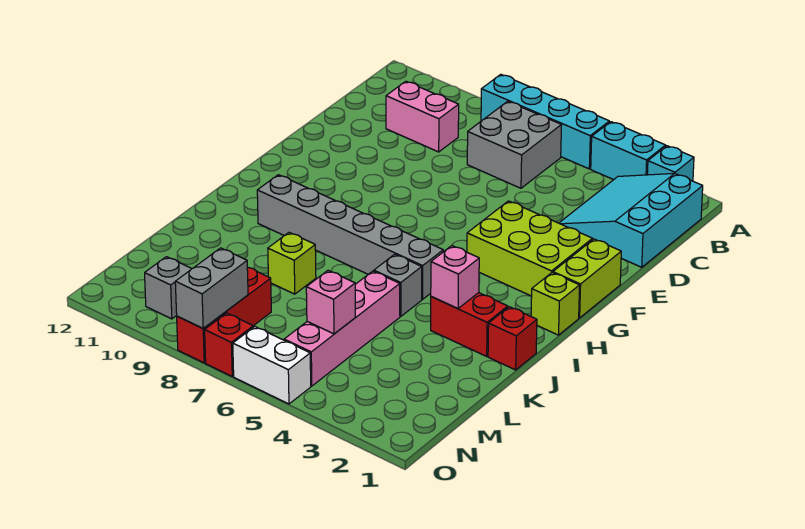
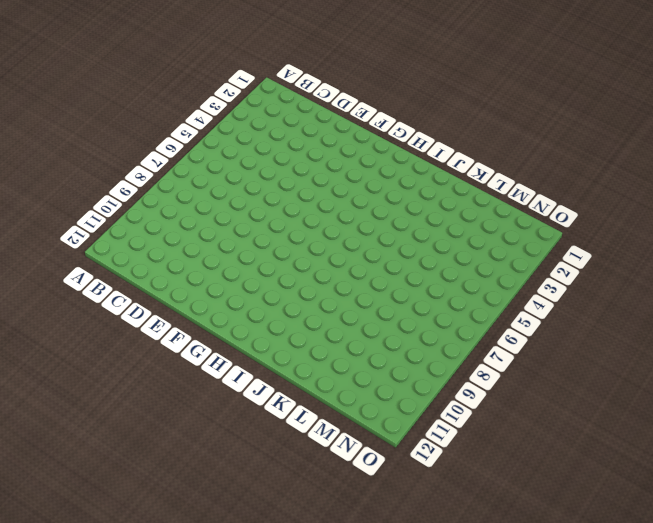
none -> cyan brick A2 level 1
none -> cyan brick A3:A4 level 1
none -> cyan brick A5:A8 level 1

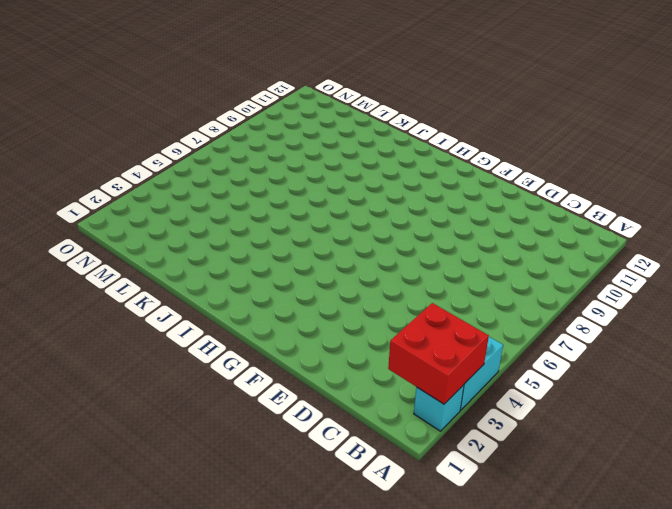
red brick A2:B3 level 2 -> none
none -> cyan brick A5:A8 level 1
none -> cyan slope B1:D3 level 1 top 1
none -> grey brick B6:C7 level 1

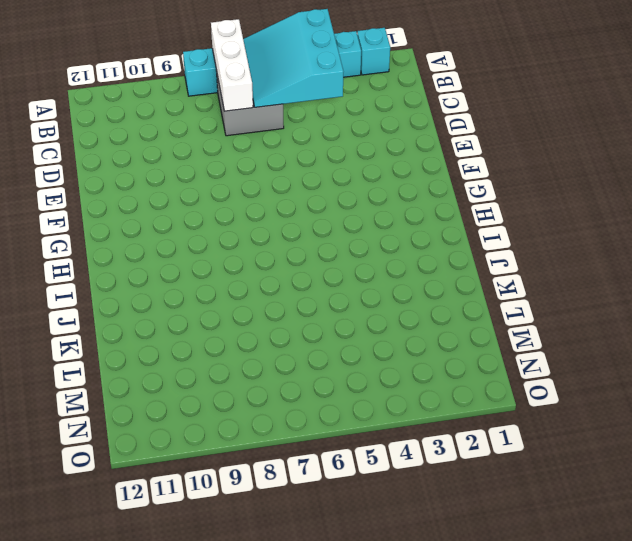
cyan slope A4:C6 level 2 top 4 -> cyan slope B1:D3 level 1 top 1
white brick A7:C7 level 2 -> none
none -> pink brick C9:C10 level 1
none -> lime brick F1:G1 level 1
none -> lime brick F2:G4 level 1

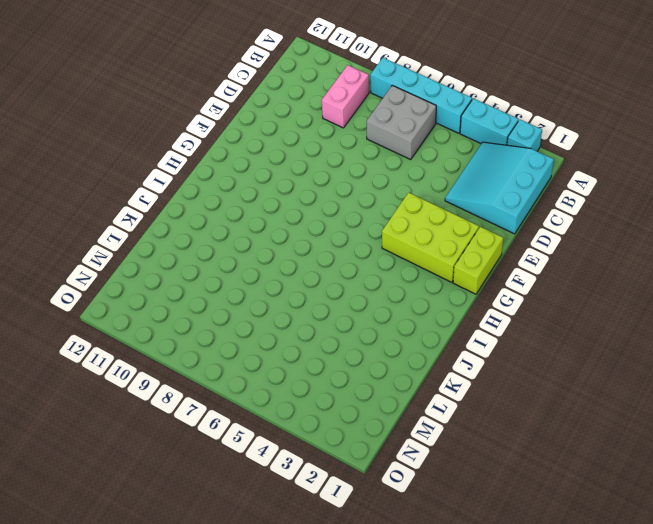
pink brick B9:C9 level 1 -> pink brick C9:C10 level 1
none -> lime brick H1 level 1
none -> grey brick I5:I10 level 1
none -> red brick J1 level 1

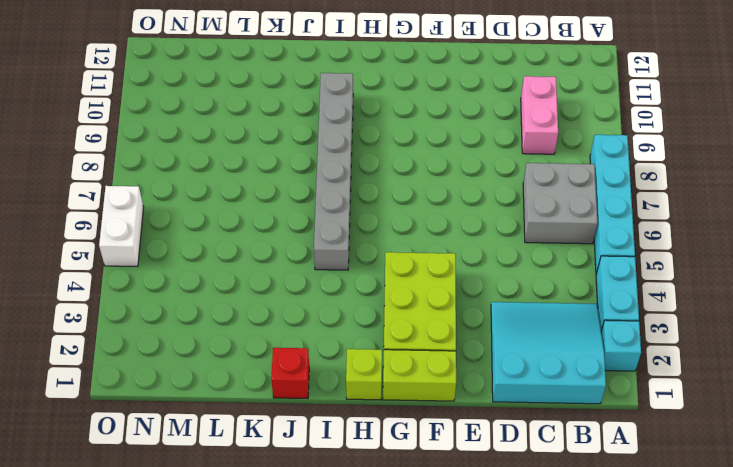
none -> red brick J2:J3 level 1
none -> grey brick J5 level 1
none -> pink brick K5:N5 level 1

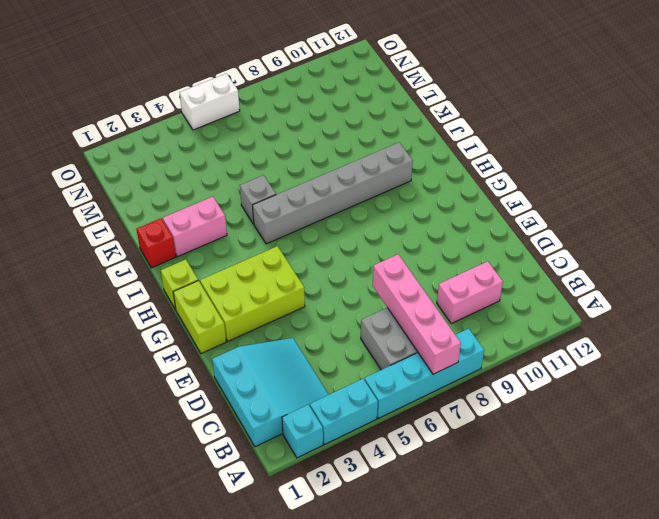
pink brick A7:D7 level 2 -> pink brick K5:N5 level 1
pink brick J2:J3 level 1 -> red brick J2:J3 level 1
none -> lime brick K8 level 1
none -> red brick M8:O8 level 1
none -> grey brick N10 level 1

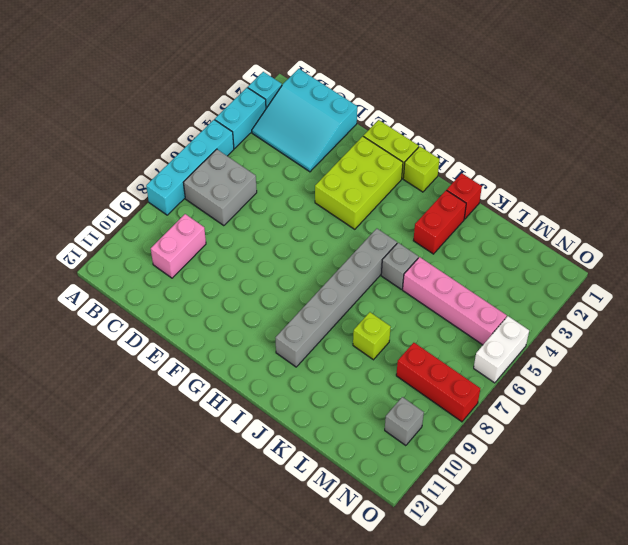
none -> red brick O7 level 1
none -> pink brick J3 level 2
none -> pink brick M5 level 2

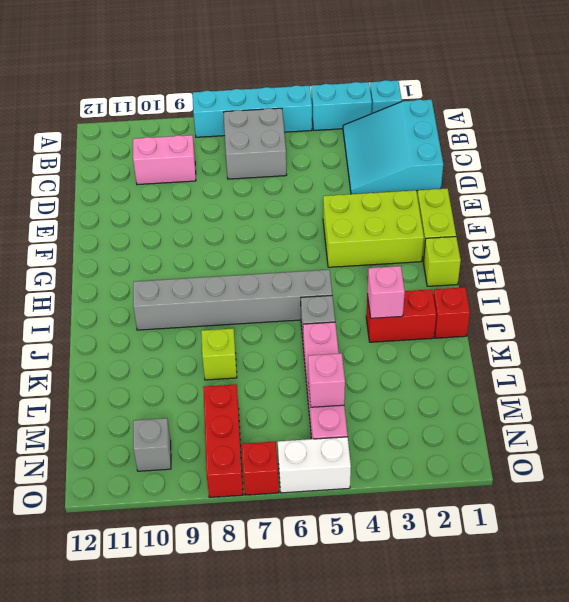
none -> grey brick N8:O8 level 2

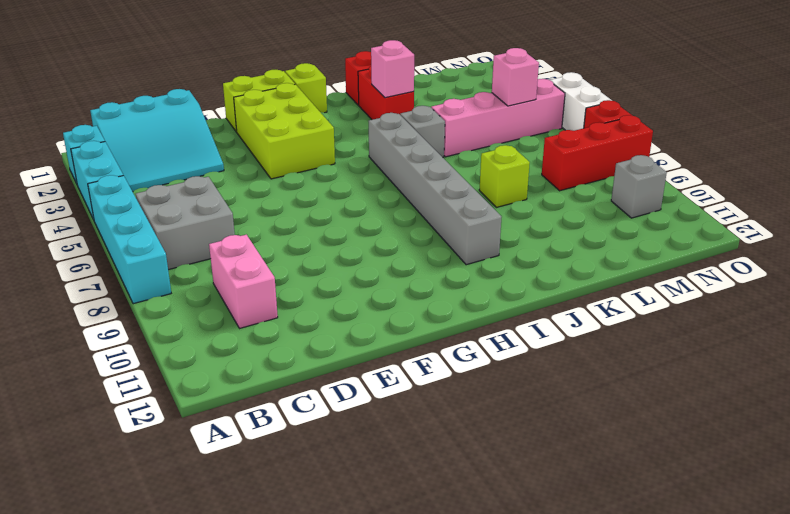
none -> grey brick N8:O8 level 2

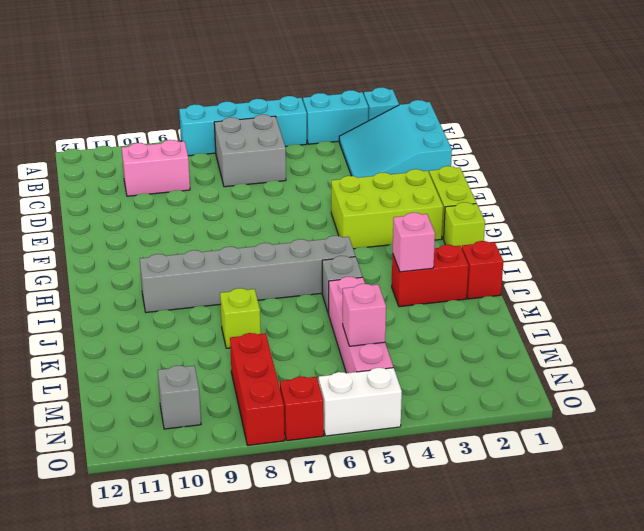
none -> grey brick N8:O8 level 2

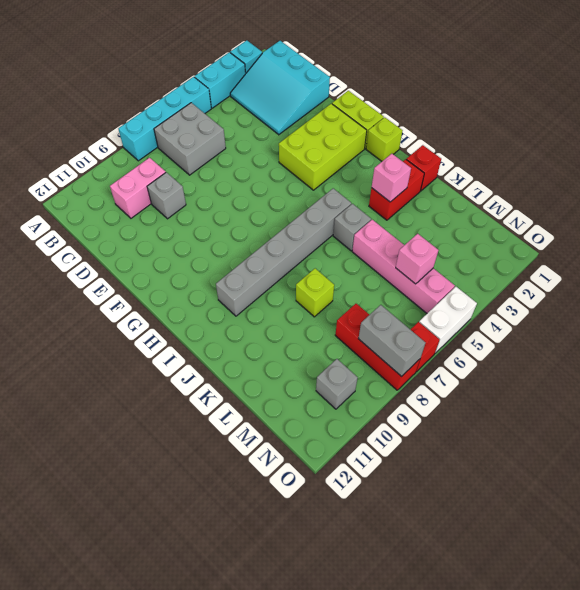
grey brick D9 level 1 -> none

